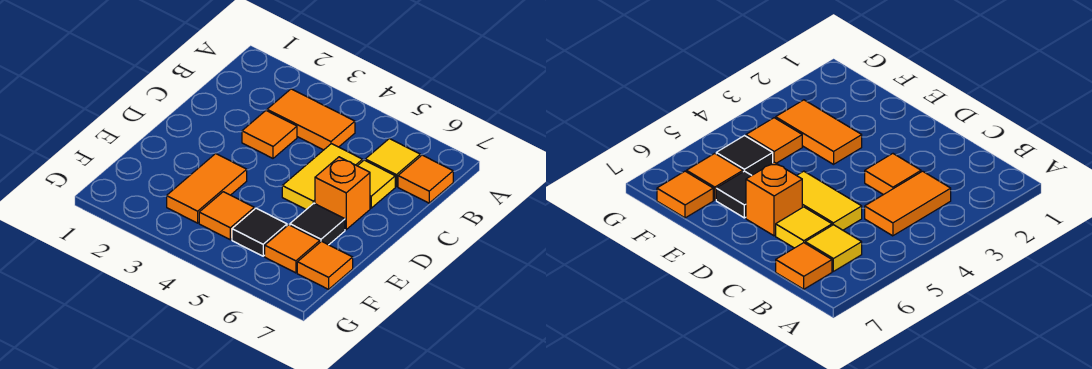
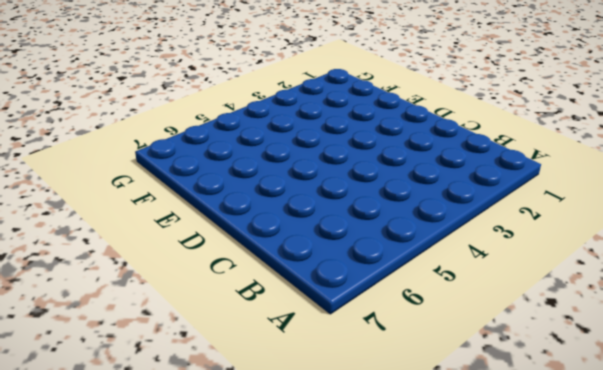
none -> orange tile B3:B4 level 1
none -> yellow tile B6 level 1
none -> orange tile B7 level 1

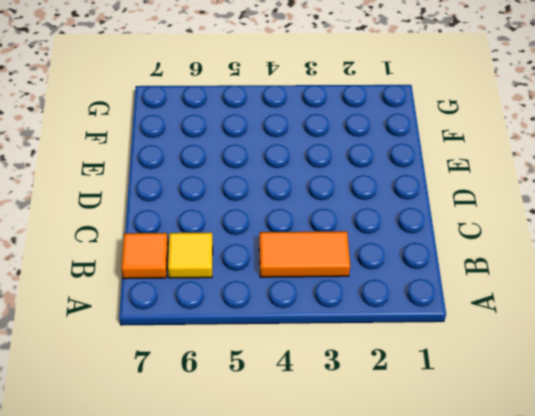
none -> orange tile C3 level 1
none -> yellow tile C5:D5 level 1
none -> yellow tile C6 level 1

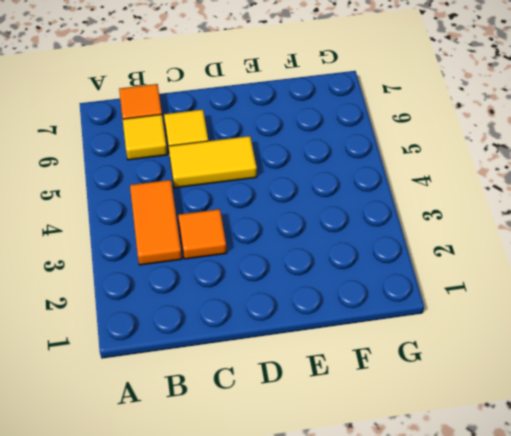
none -> orange brick D6 level 1
none -> orange tile E3:F3 level 1
none -> black tile E6 level 1

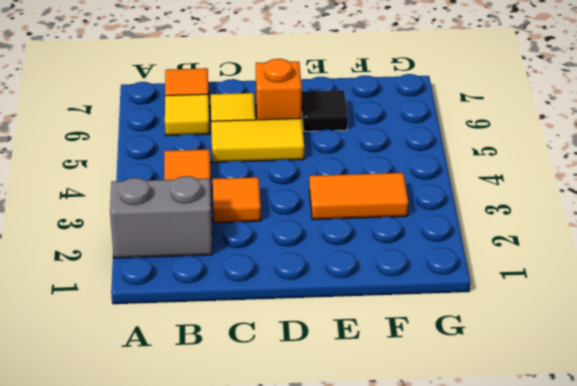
grey brick A2:B2 level 1 -> none
none -> orange tile F4 level 1
none -> black tile F5 level 1
none -> orange tile F6 level 1

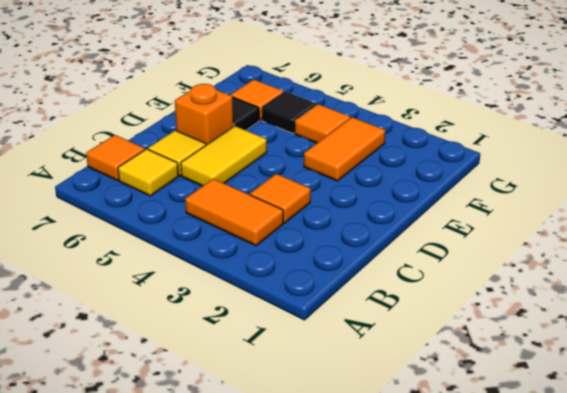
none -> orange tile F7 level 1

